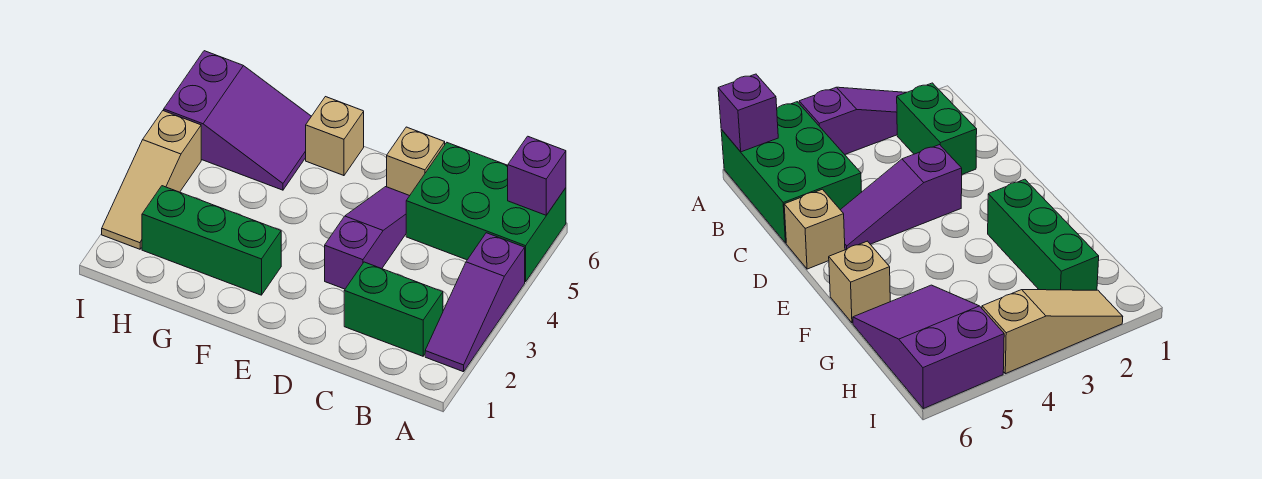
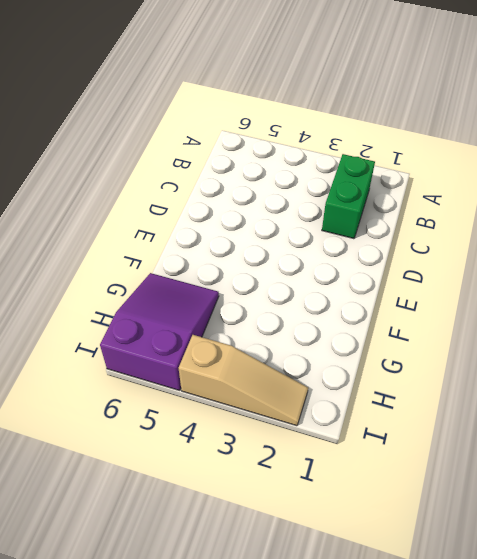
none -> purple slope A2:A4 level 1 top 4
none -> green brick A5:C6 level 1

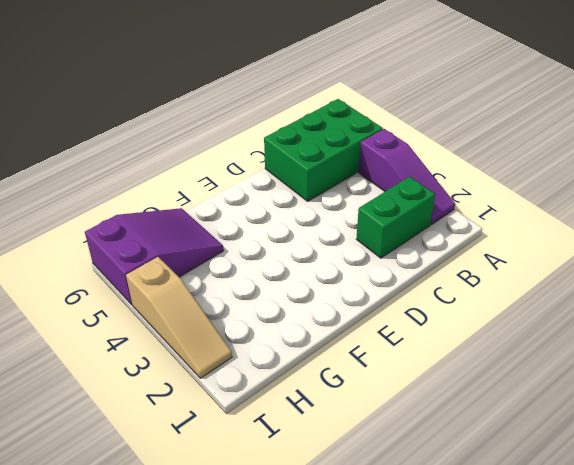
none -> purple slope D3:D5 level 1 top 3
none -> tan brick D6 level 1

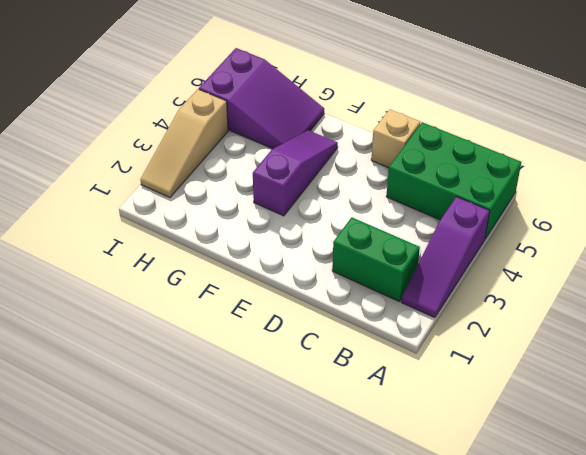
purple slope F3:F5 level 1 top 3 -> purple slope D3:D5 level 1 top 3
none -> green brick F2:H2 level 1
none -> tan brick F6 level 1

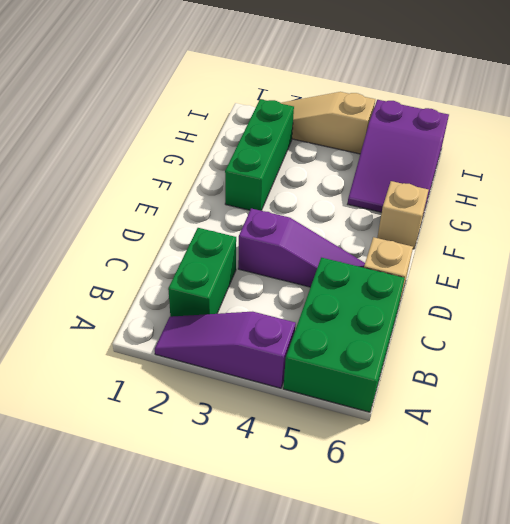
none -> purple brick A6 level 2

